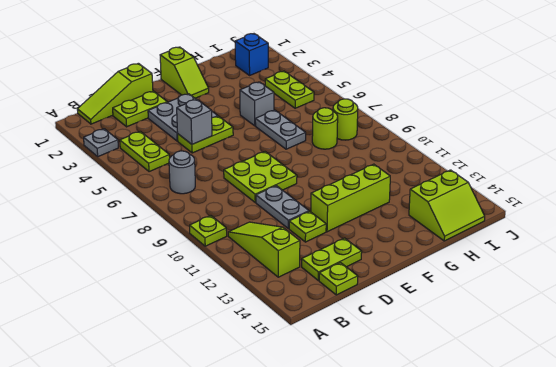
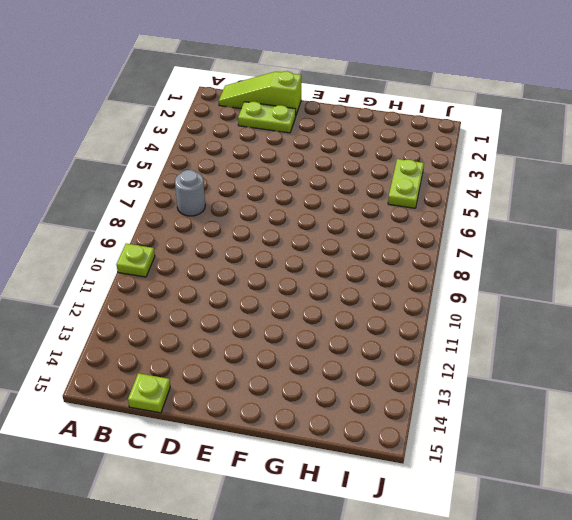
none -> grey plate A3 level 1
none -> lime plate B4:B5 level 1
none -> lime slope B11:B13 level 1 top 13

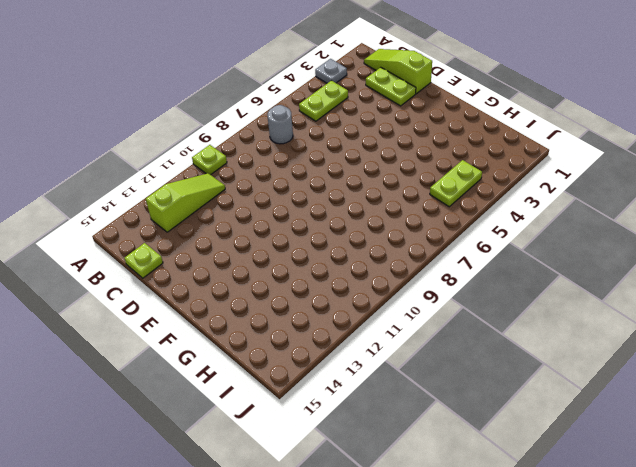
none -> lime plate C14:D14 level 1
none -> grey plate D3:E4 level 1
none -> lime plate D5:E5 level 1

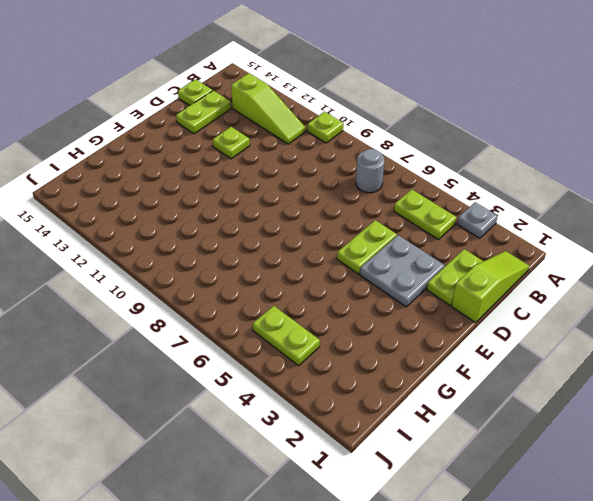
none -> lime plate D8:E9 level 1
none -> grey plate D10:D11 level 1
none -> lime brick E12:G12 level 1

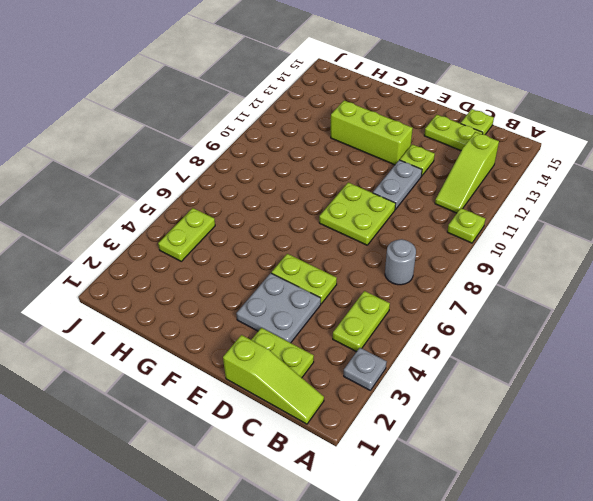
none -> lime slope F1:F2 level 1 top 1
none -> grey brick G5 level 1
none -> grey plate G6:G7 level 1

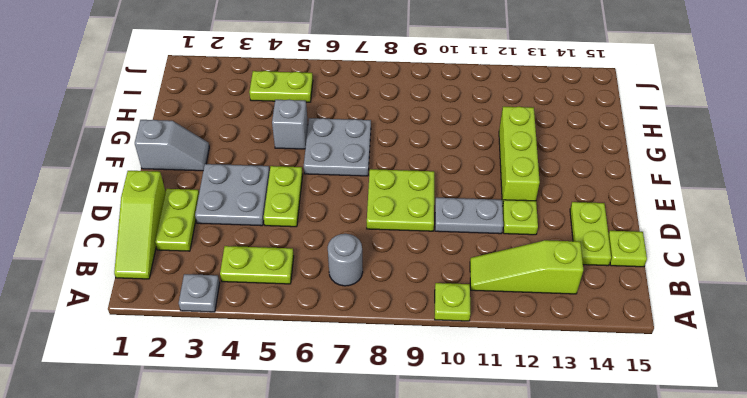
grey slope F1:F2 level 1 top 1 -> lime slope F1:F2 level 1 top 1
grey plate F6:G7 level 1 -> grey plate G6:G7 level 1
none -> lime round brick H8 level 1
none -> lime slope H14:I15 level 1 top 14
none -> blue brick I2 level 1

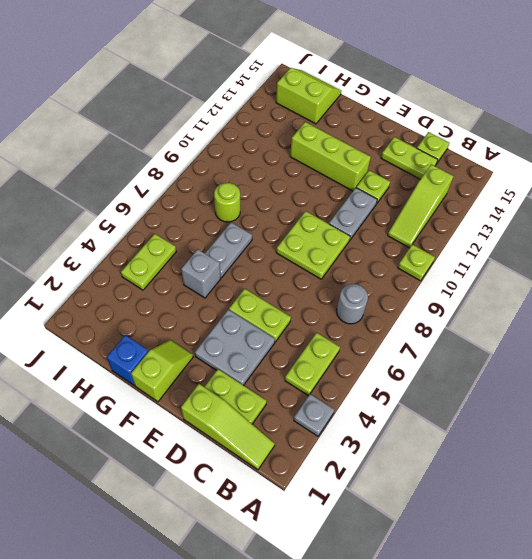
blue brick G1 level 1 -> blue brick I2 level 1
none -> lime round brick I8 level 1
none -> grey brick D5 level 2

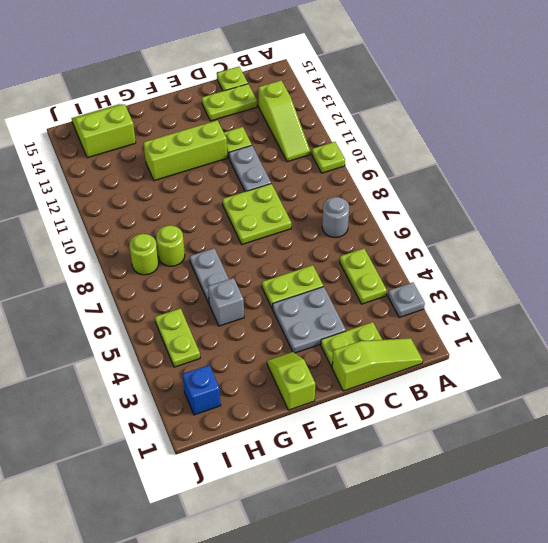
none -> grey brick D5 level 2

